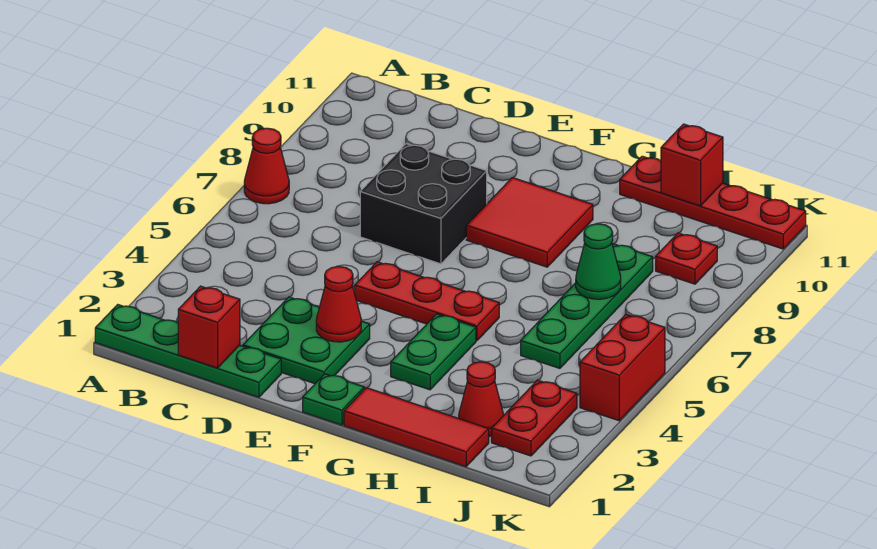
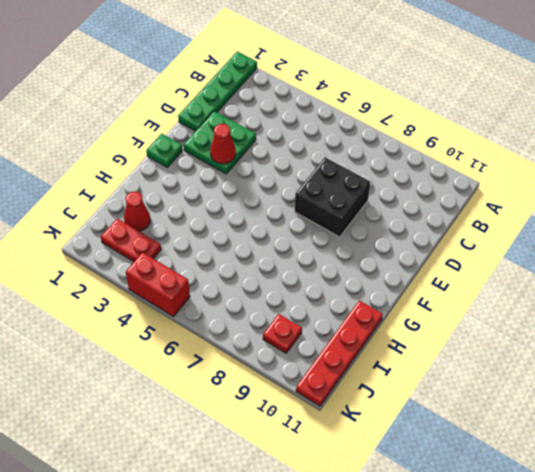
none -> red cone A7 level 1
none -> red plate E5:G5 level 1
none -> red tile F8:G9 level 1

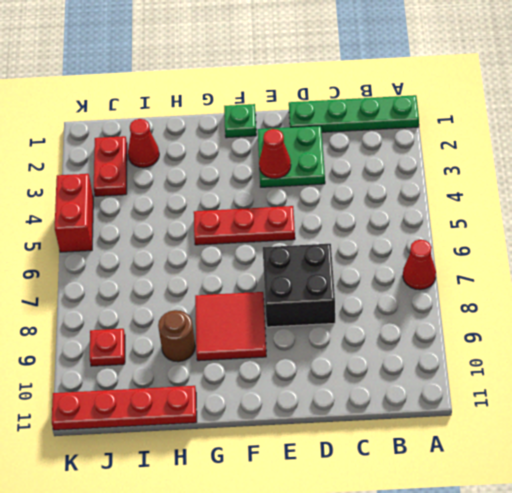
brown round brick H9 level 1 -> none
none -> red tile G1:I1 level 1
none -> green plate G3:G4 level 1
none -> green plate I5:I8 level 1

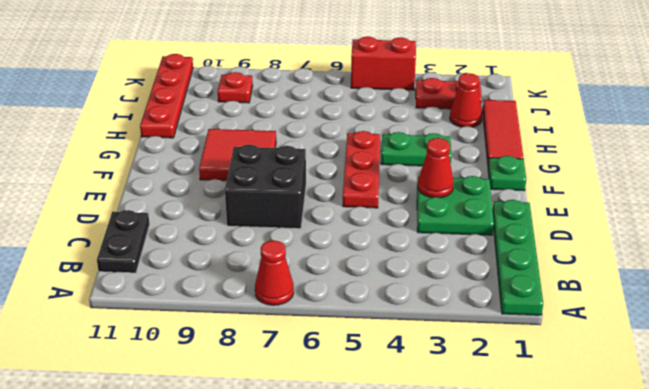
black plate B11:C11 level 1 -> none
none -> green plate I5:I8 level 1
none -> red brick C1 level 2
none -> green cone I7 level 2

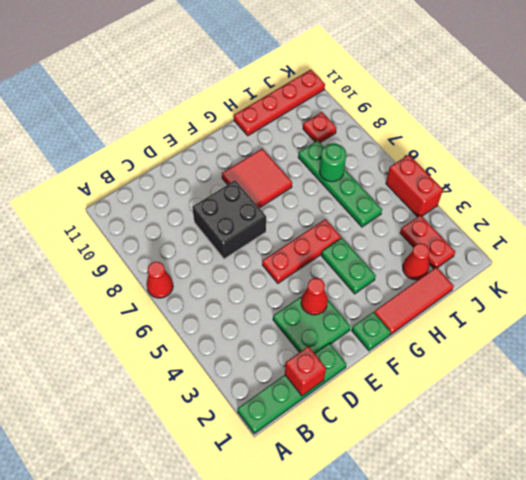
green round brick I7 level 2 -> green cone I7 level 2
none -> red brick I11 level 2

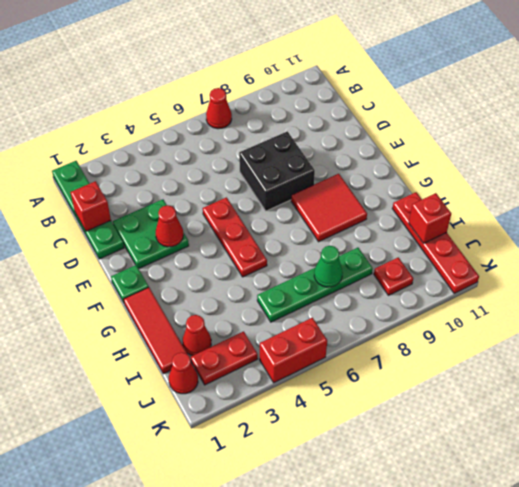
red cone J1 level 1 -> none
none -> green plate G3:G4 level 1

